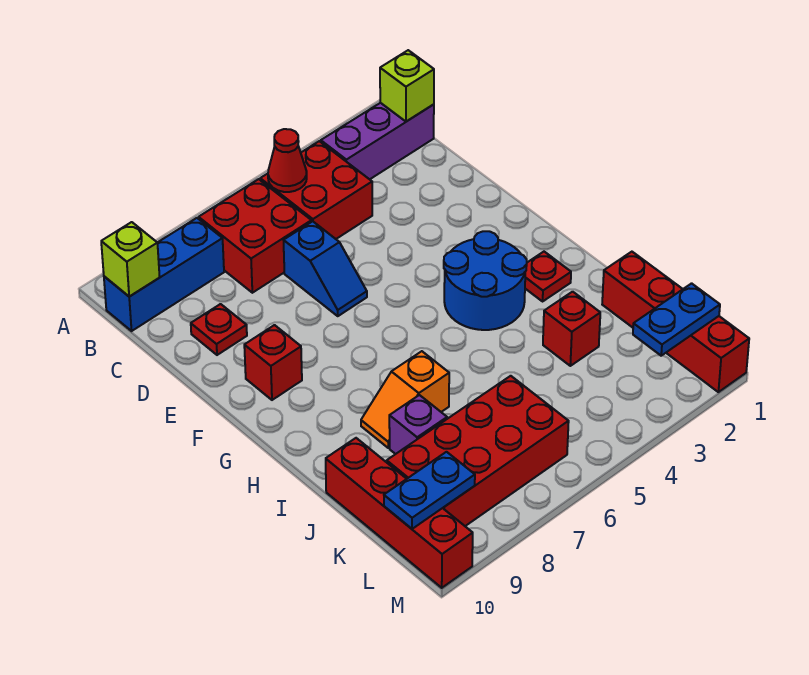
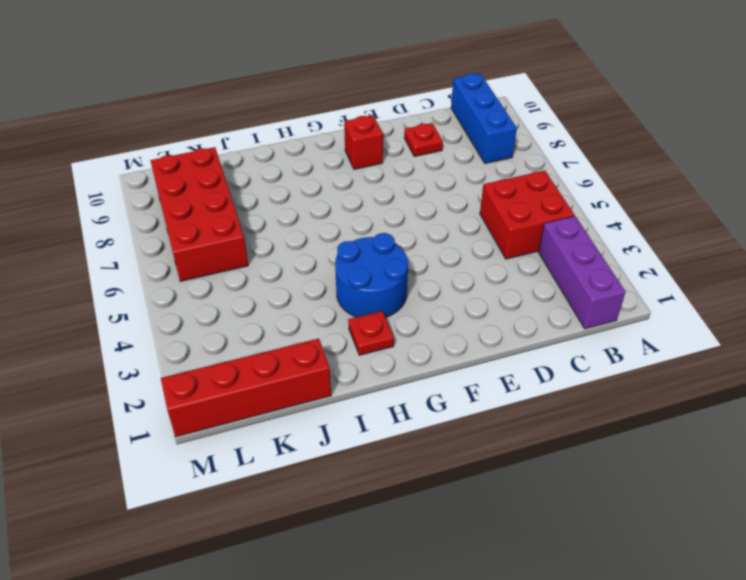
none -> red brick B6:C7 level 1
none -> blue slope D6:E6 level 1 top D
none -> orange slope I7:I8 level 1 top 7

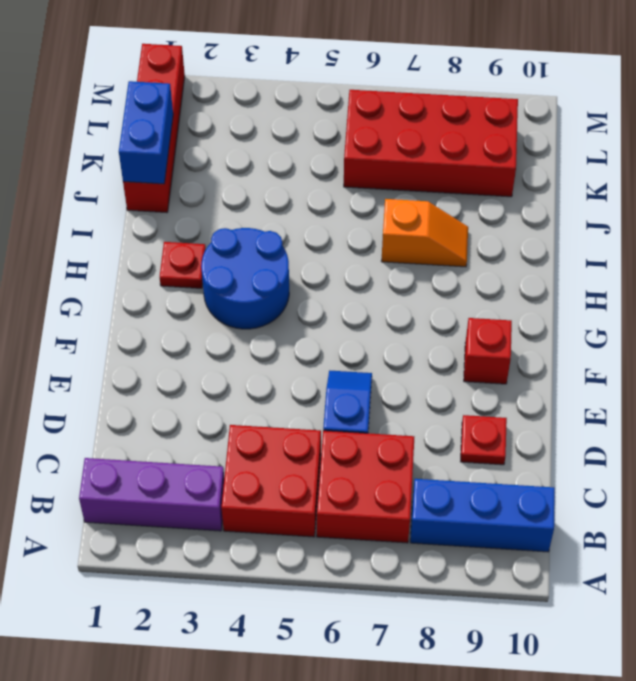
blue brick J1:K1 level 2 -> none
none -> red brick J3 level 1
none -> purple brick J8 level 1
none -> red brick J10:M10 level 1

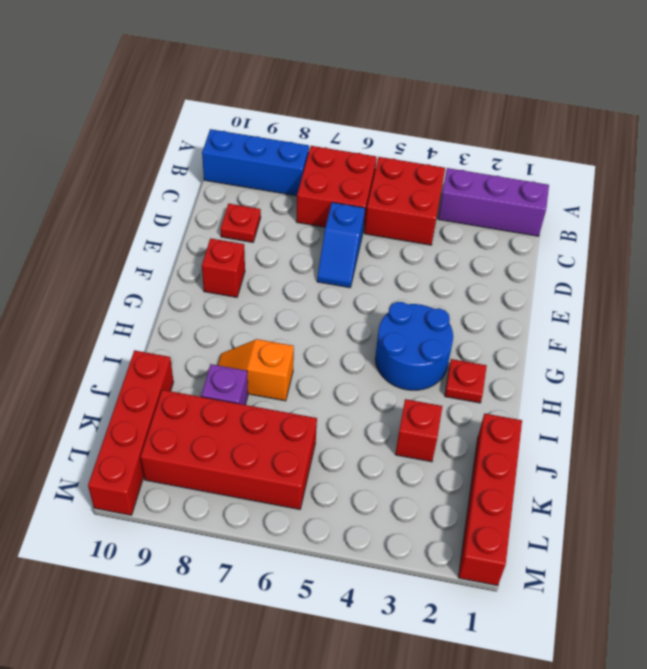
none -> lime brick B1 level 2
none -> red cone B5 level 2
none -> lime brick B10 level 2

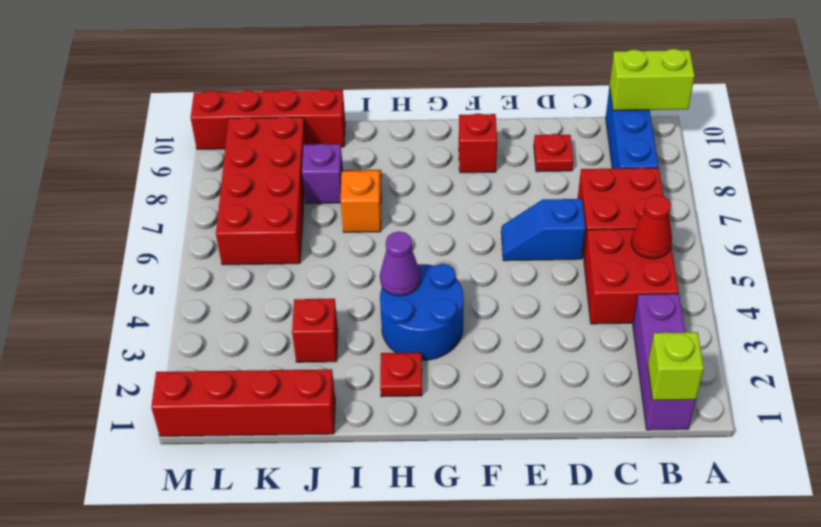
lime brick A10:B10 level 2 -> lime brick B10 level 2
purple cone H4 level 2 -> none
none -> blue plate L1:L2 level 2
none -> blue plate L9:L10 level 2

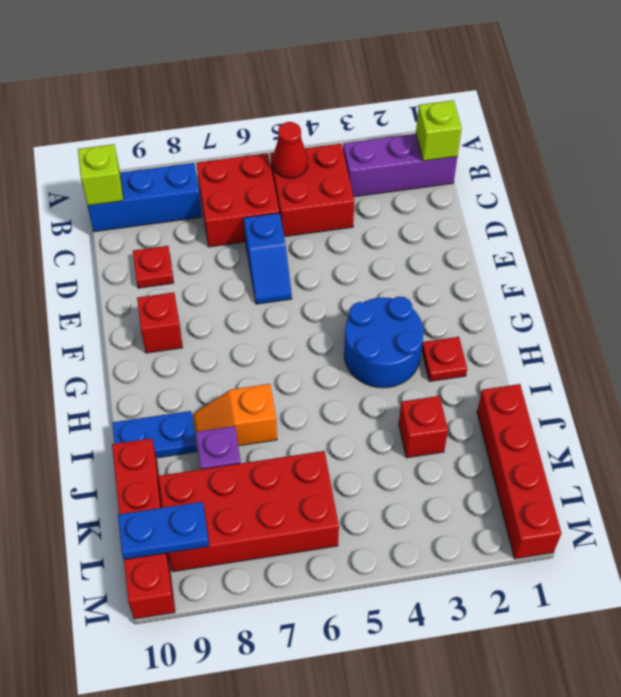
blue plate I9:I10 level 1 -> blue plate L1:L2 level 2

